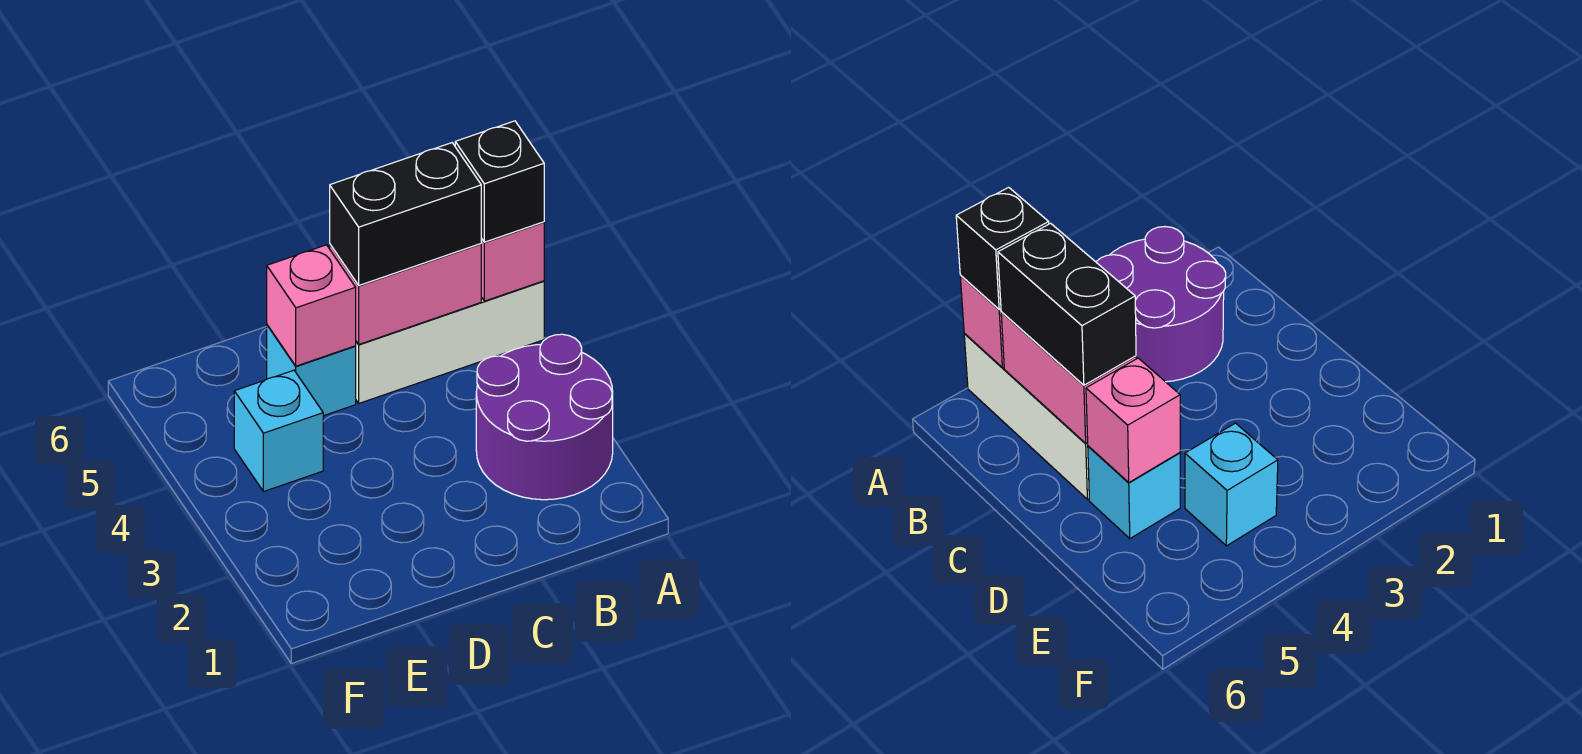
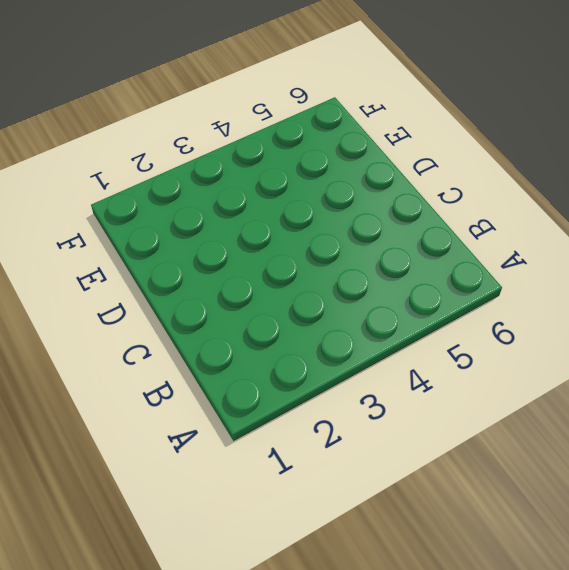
none -> purple round brick A2:B3 level 1
none -> white brick A5:C5 level 1

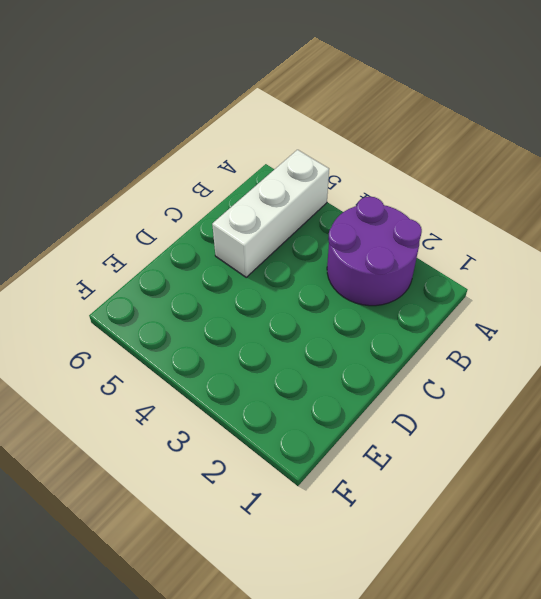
none -> cyan brick D5 level 1
none -> cyan brick E4 level 1

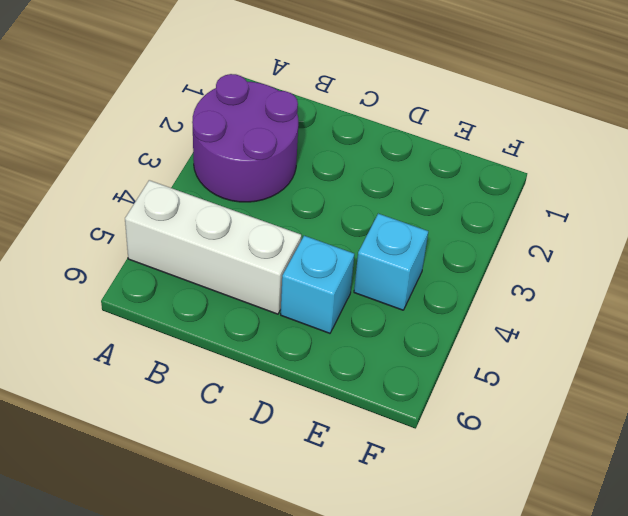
none -> pink brick A5 level 2
none -> pink brick B5:C5 level 2

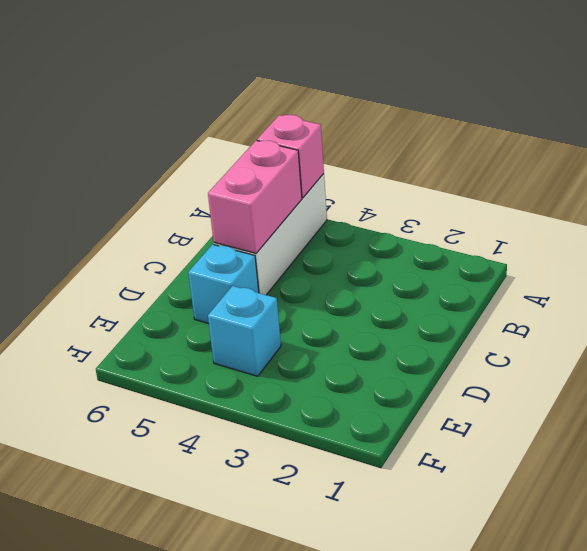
none -> purple round brick A2:B3 level 1
none -> pink brick D5 level 2

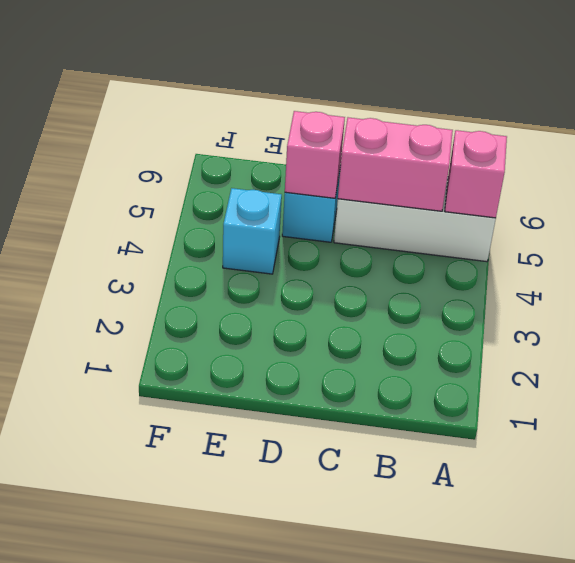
none -> purple round brick A2:B3 level 1
none -> black brick A5 level 3

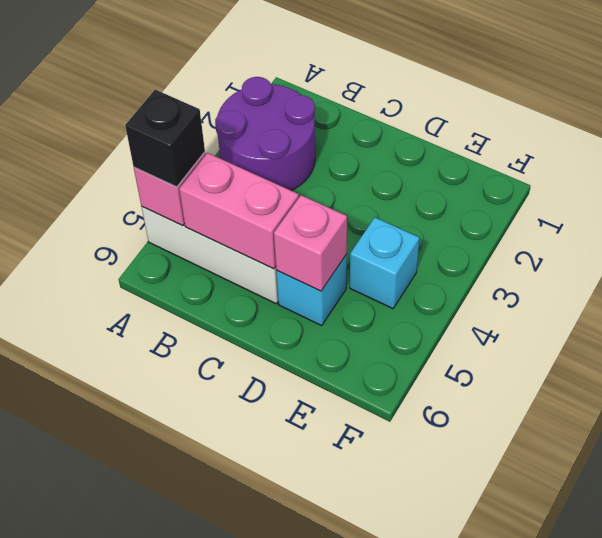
none -> black brick B5:C5 level 3

